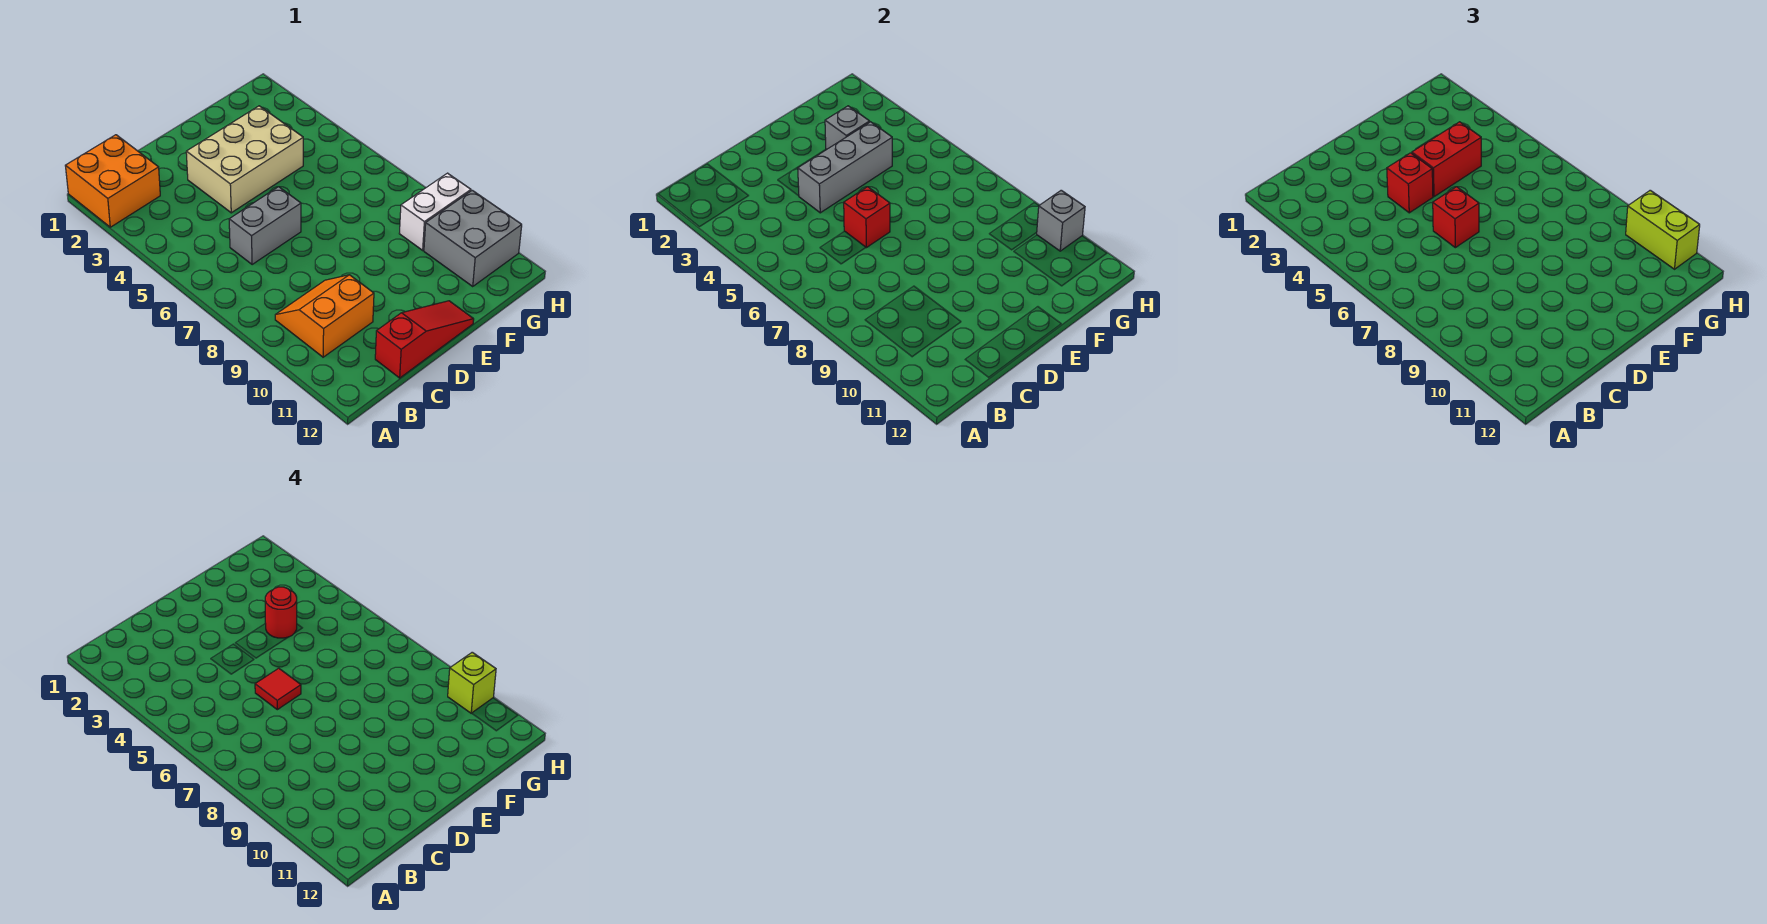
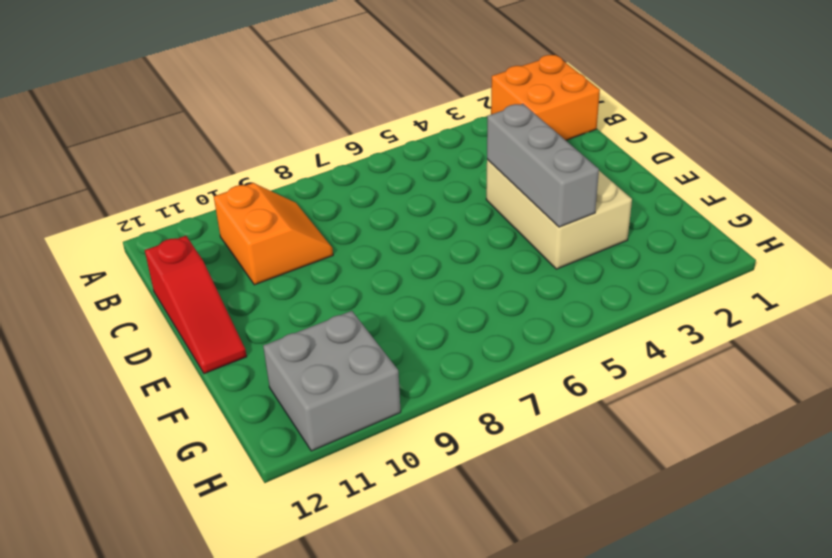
none -> grey brick C6:D6 level 1
none -> white brick G9:H9 level 1
none -> red brick D6 level 2

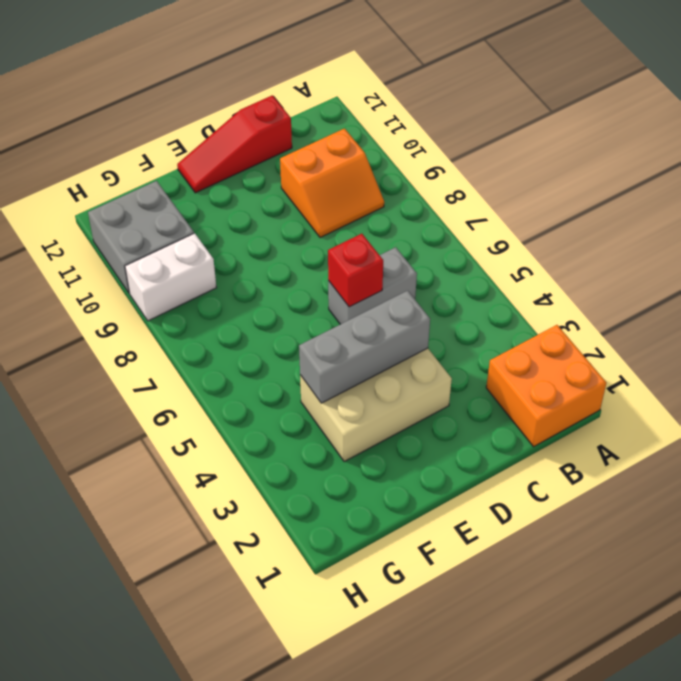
none -> grey brick F3 level 2
none -> grey brick H10 level 2
none -> red brick D4 level 3

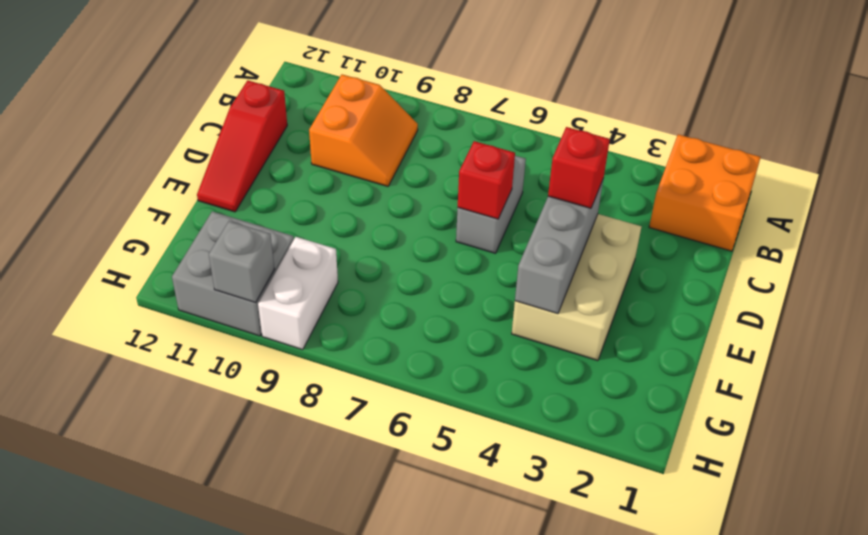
none -> grey brick F3 level 2
none -> red brick D6 level 3
none -> red brick E4:F4 level 3

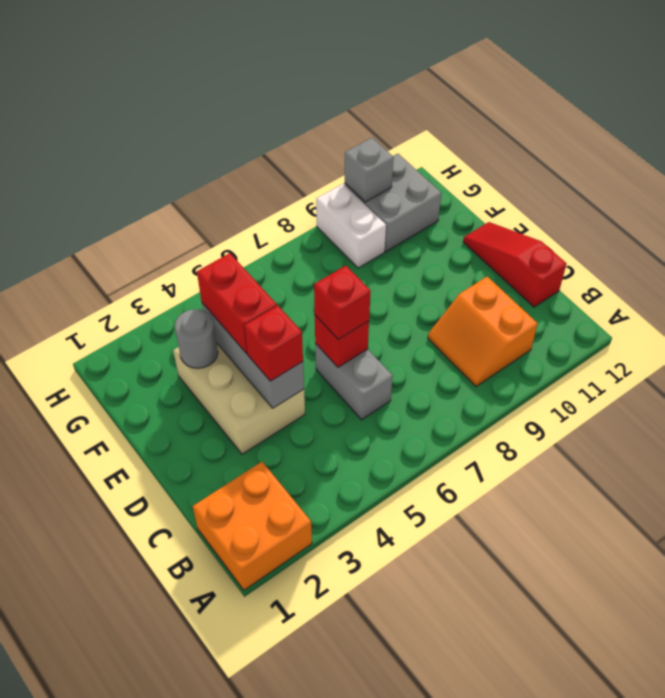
grey round brick F3 level 2 -> grey brick F3 level 2
none -> lime brick H10:H11 level 3
none -> red tile D6 level 4
none -> red round brick F4 level 4

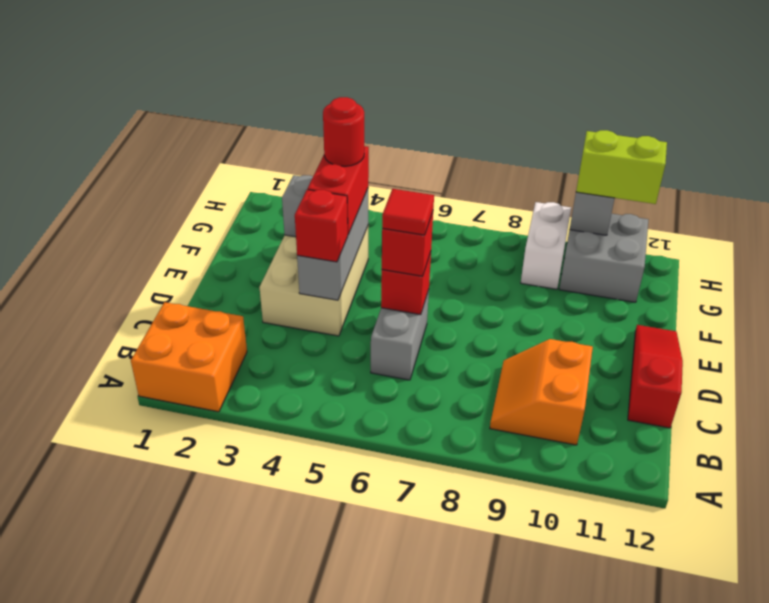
none -> lime brick H10 level 4

